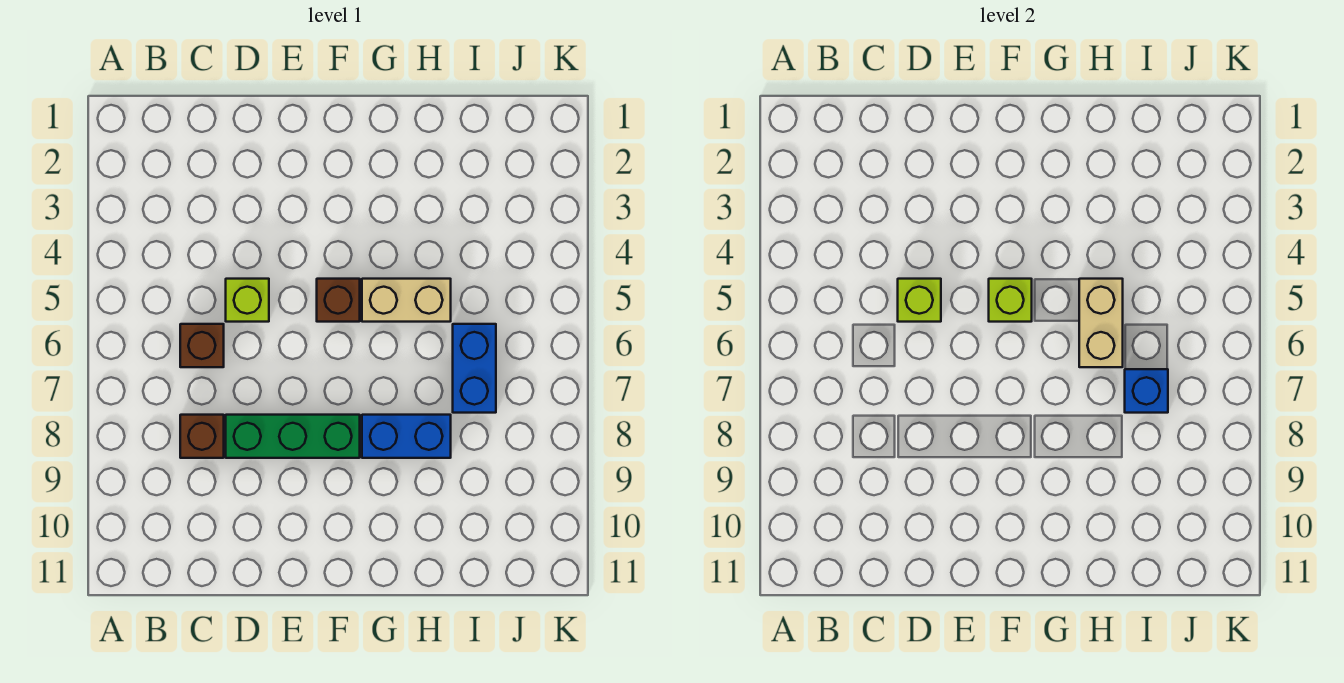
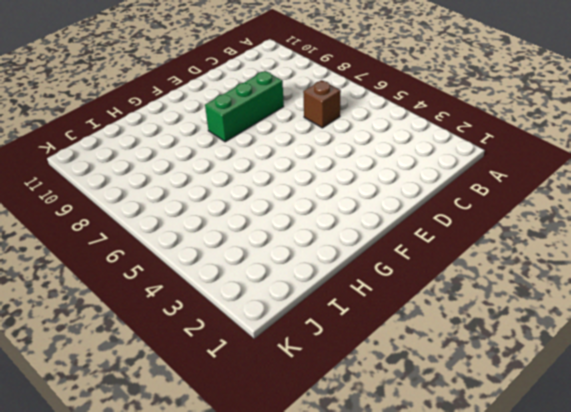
none -> brown brick C8 level 1
none -> lime brick D5 level 1
none -> brown brick F5 level 1

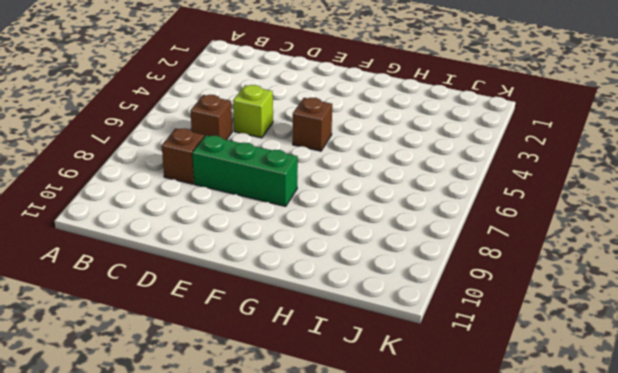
none -> tan brick G5:H5 level 1
none -> blue brick G8:H8 level 1
none -> blue brick I6:I7 level 1

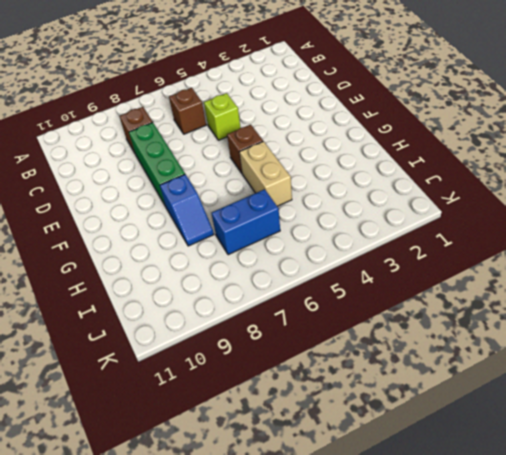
blue slope G8:H8 level 1 top G -> blue brick G8:H8 level 1
none -> lime brick D5 level 2
none -> lime brick F5 level 2
none -> tan brick H5:H6 level 2

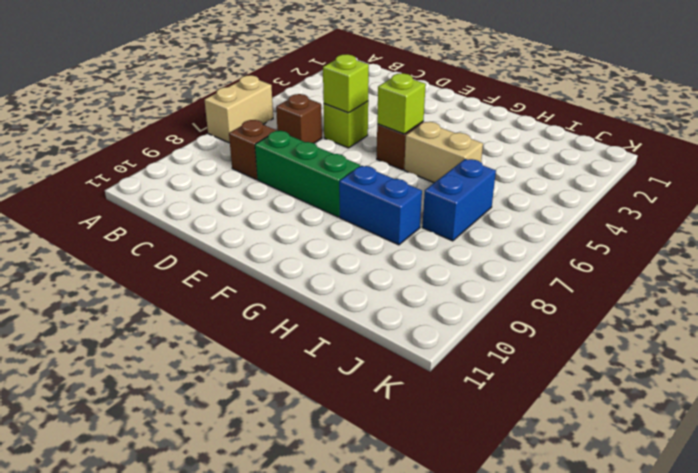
tan brick A6:A7 level 1 -> tan brick H5:H6 level 2
none -> blue brick I7 level 2

